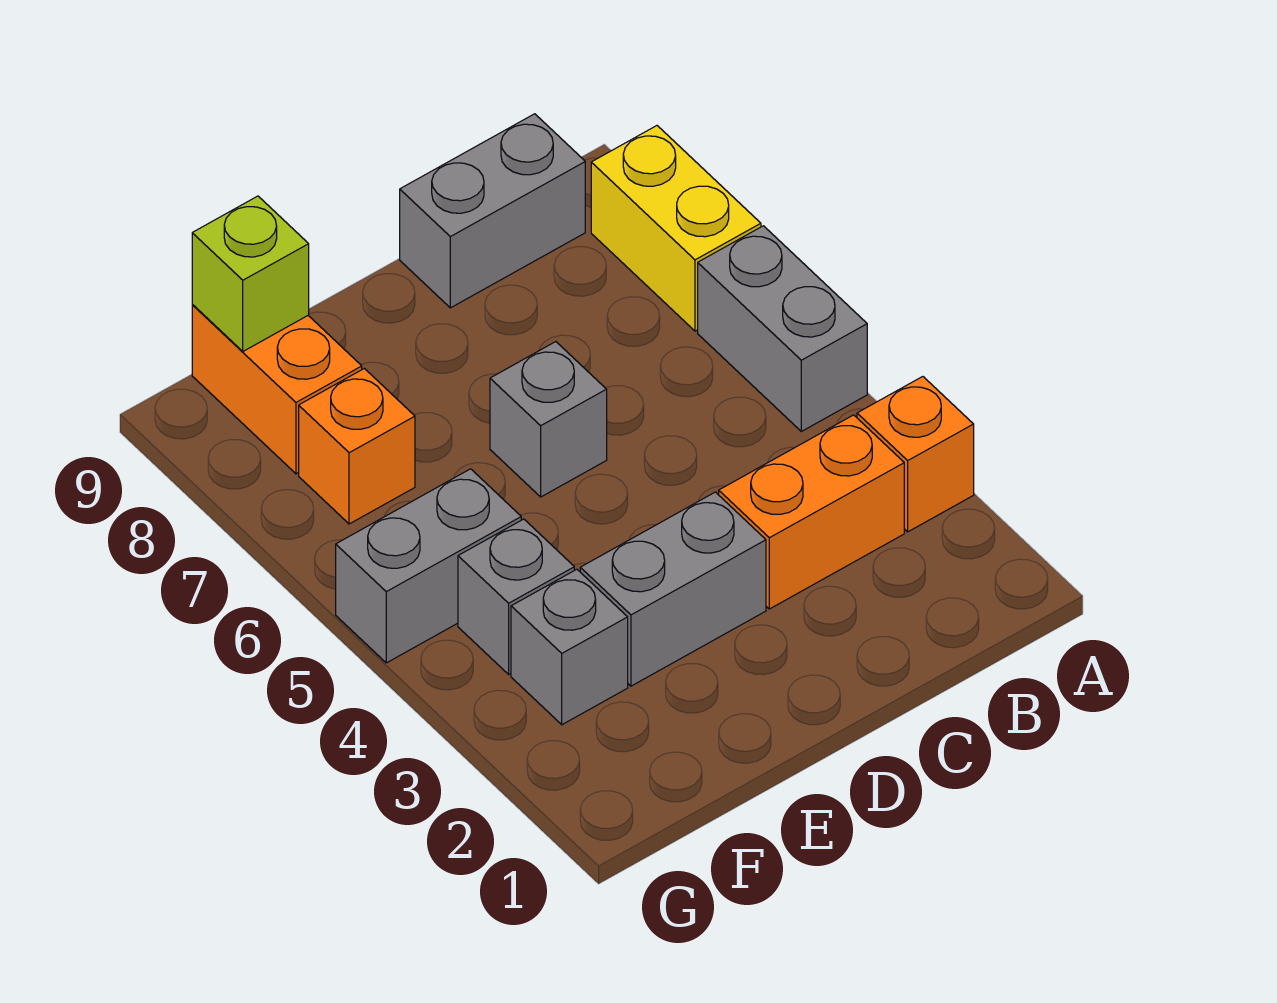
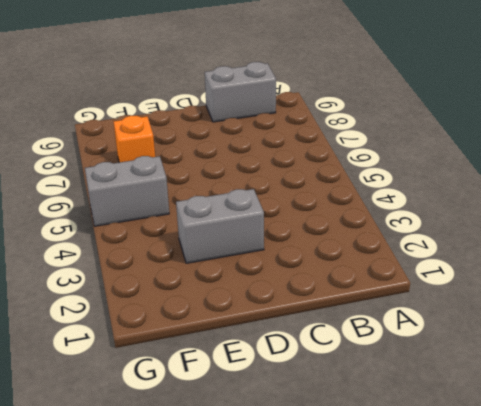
none -> orange brick A3 level 1
none -> grey brick A5:A6 level 1
none -> yellow brick A7:A8 level 1

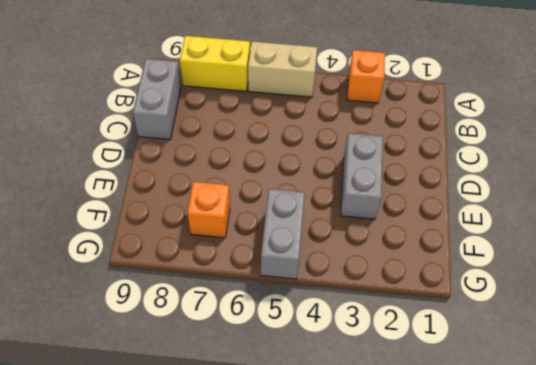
tan brick A5:A6 level 1 -> grey brick A5:A6 level 1
none -> orange brick B3:C3 level 1
none -> grey brick D6 level 1
none -> grey brick F3 level 1

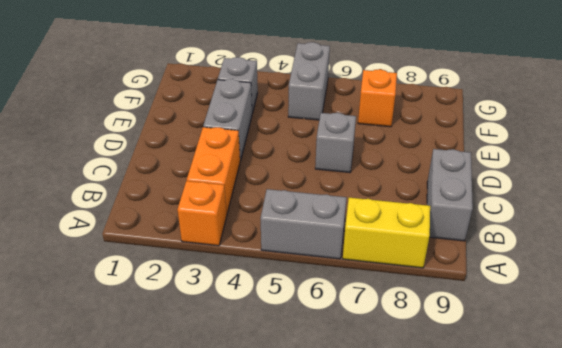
none -> grey brick F4 level 1
none -> orange brick F8:F9 level 1
none -> lime brick F9 level 2

